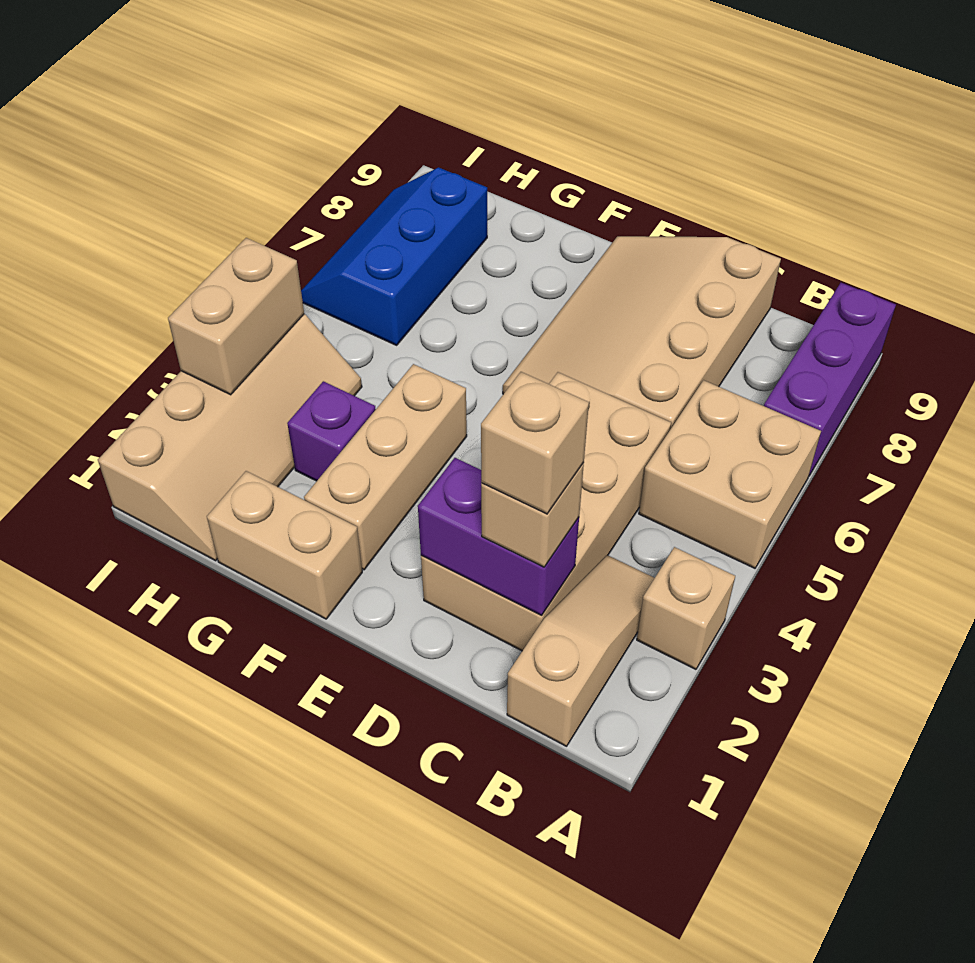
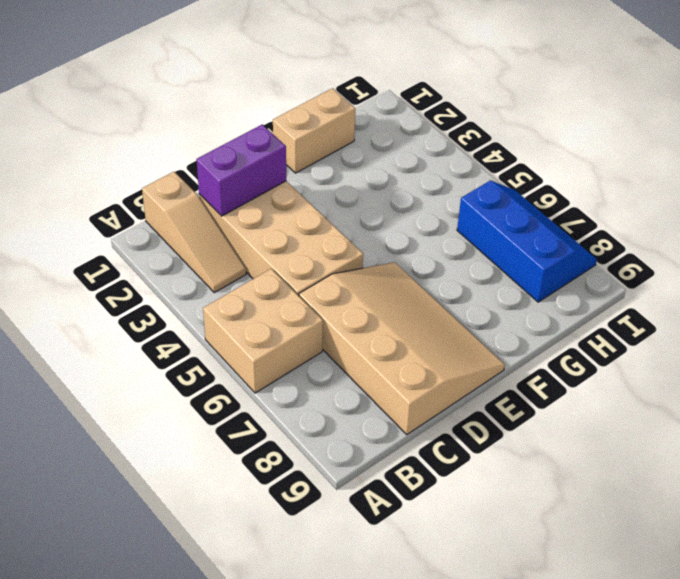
none -> tan brick A3 level 1
none -> purple brick A7:A9 level 1
none -> tan brick F2:F4 level 1

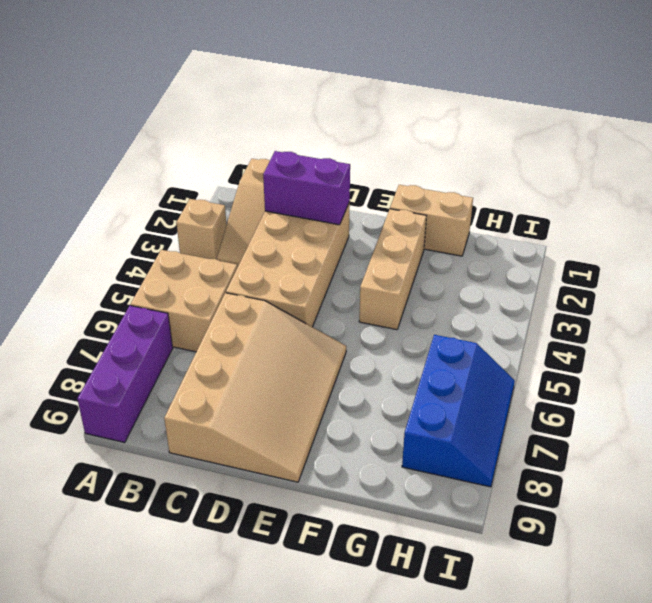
none -> purple brick G3 level 1
none -> tan slope H1:I4 level 1 top I
none -> tan brick I3:I4 level 2

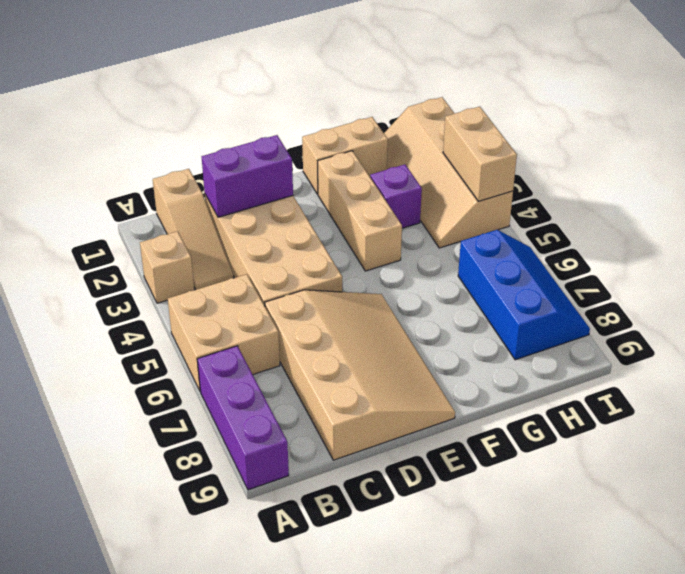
none -> tan brick C2 level 3
none -> tan brick C2 level 4

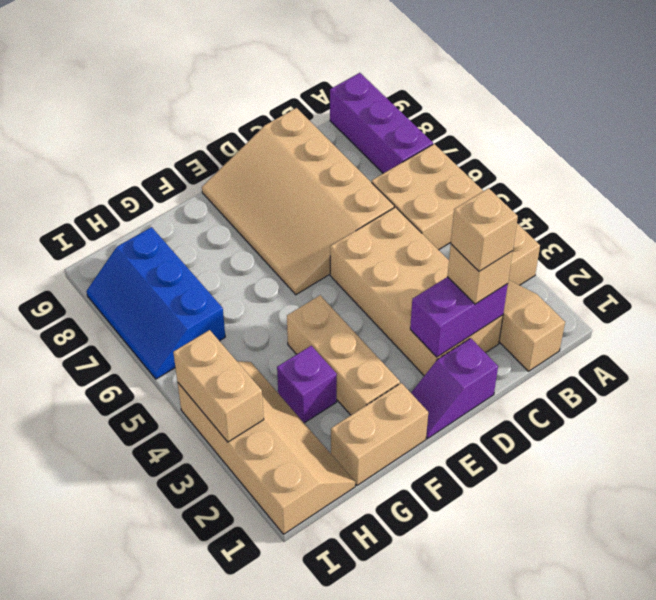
purple slope D1:E1 level 1 top D -> none

